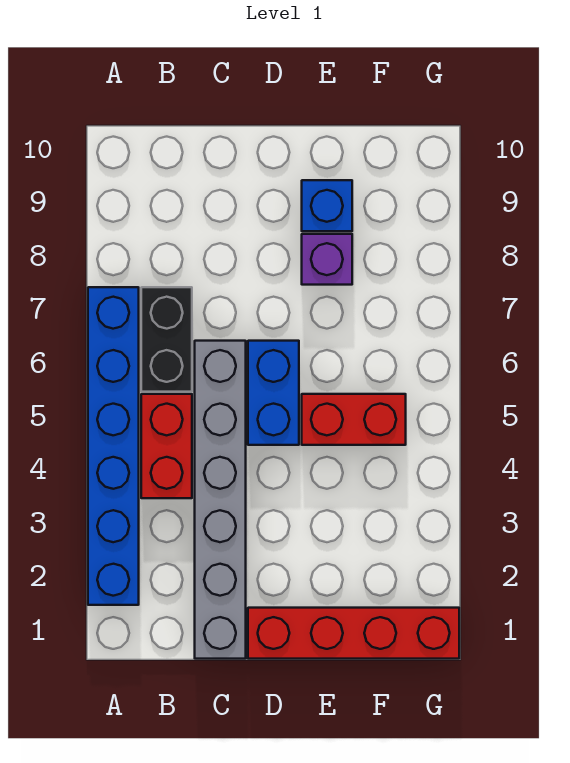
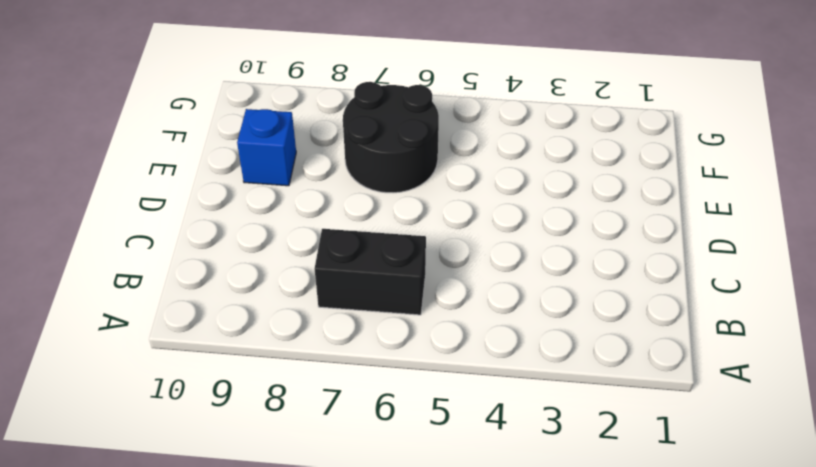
black round brick E6:F7 level 1 -> none
none -> blue brick A2:A7 level 1
none -> red brick B4:B5 level 1

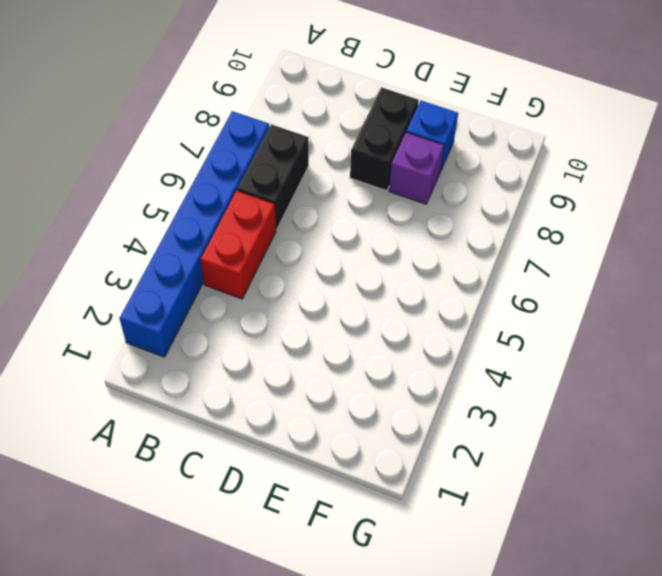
black brick D8:D9 level 1 -> none
none -> grey brick C1:C6 level 1
none -> red brick D1:G1 level 1

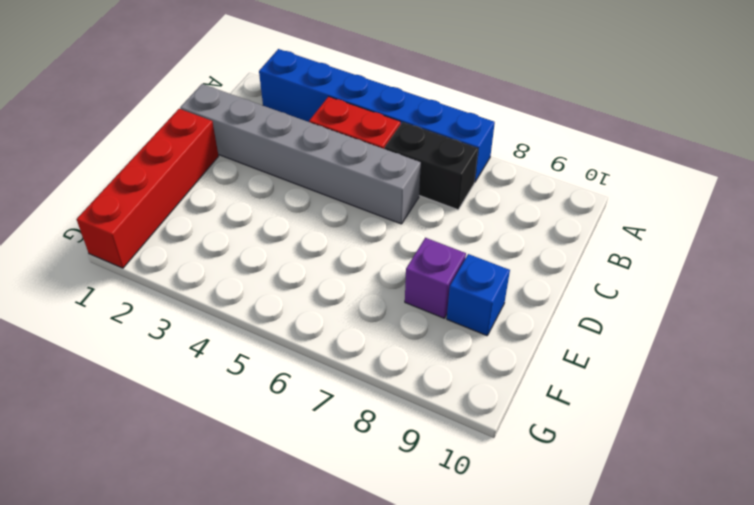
none -> blue brick D5:D6 level 1
none -> red brick E5:F5 level 1

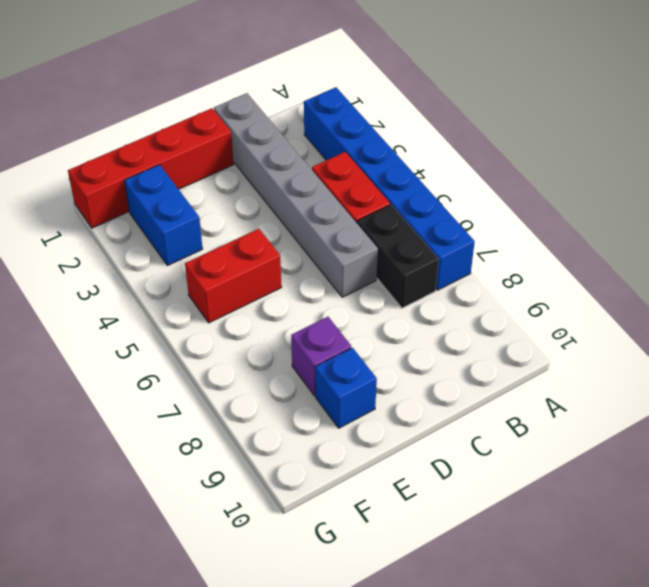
blue brick F2:F3 level 1 -> blue brick D5:D6 level 1

